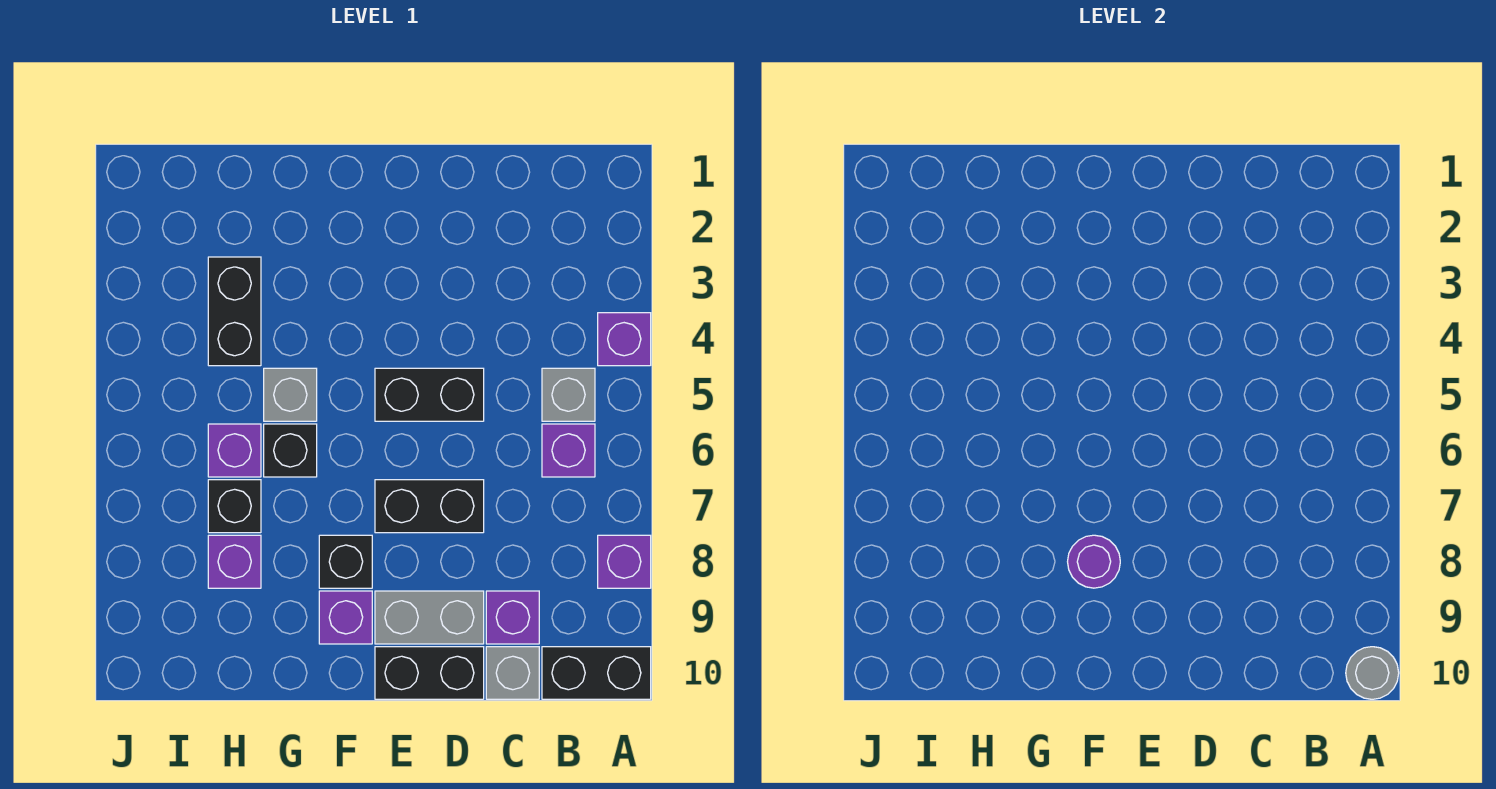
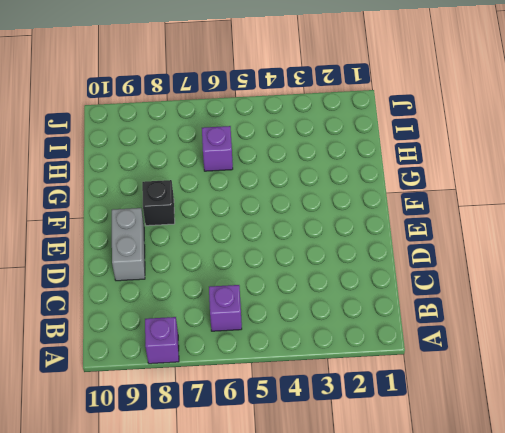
none -> purple brick A4 level 1
none -> black brick A10:B10 level 1
none -> grey brick B5 level 1

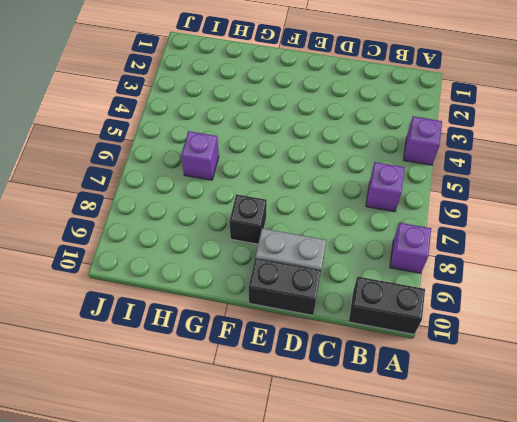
none -> grey brick B5 level 1
none -> purple brick C9 level 1
none -> grey brick C10 level 1

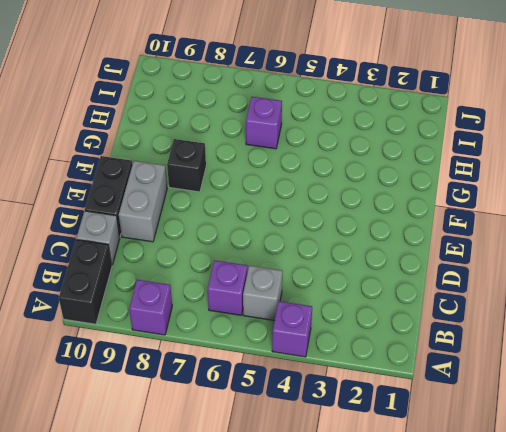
none -> purple brick C9 level 1
none -> black brick D5:E5 level 1
none -> black brick D7:E7 level 1

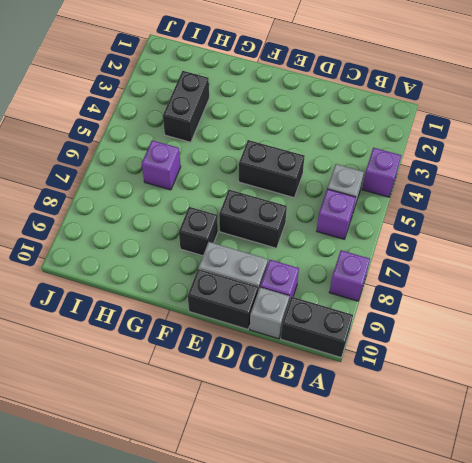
none -> purple brick F9 level 1
none -> grey brick G5 level 1
none -> black brick G6 level 1

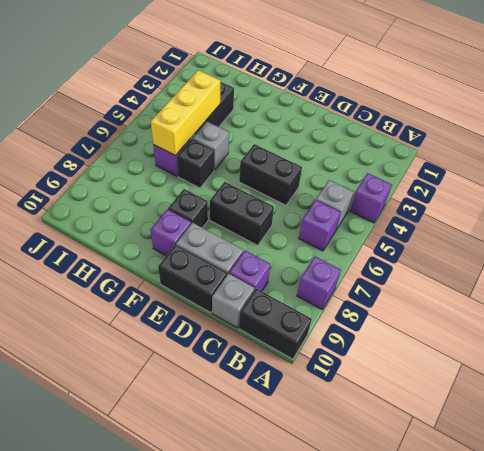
yellow brick H4:H6 level 2 -> none
none -> black brick H7 level 1
none -> purple brick H8 level 1
none -> grey round brick A10 level 2

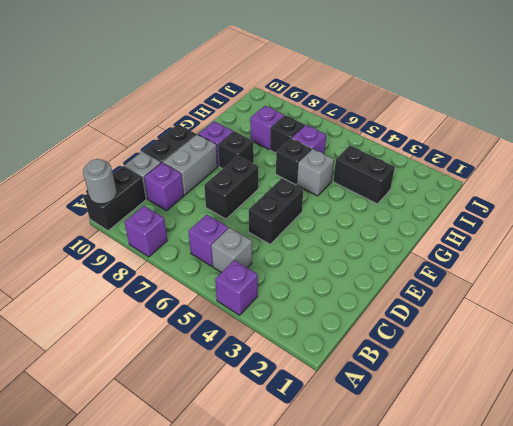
none -> purple round brick F8 level 2

